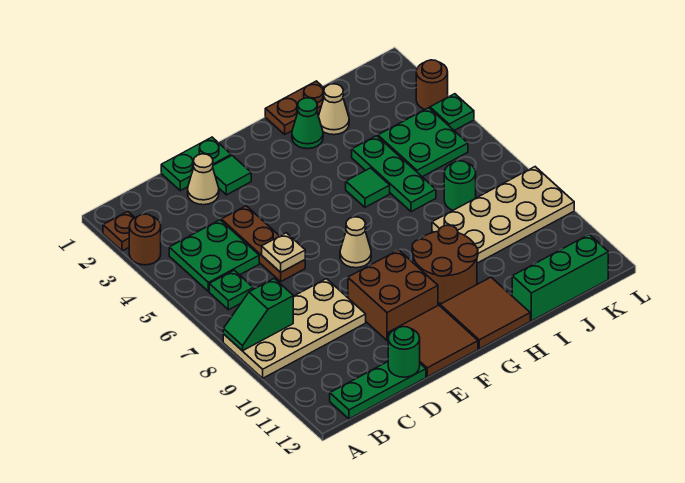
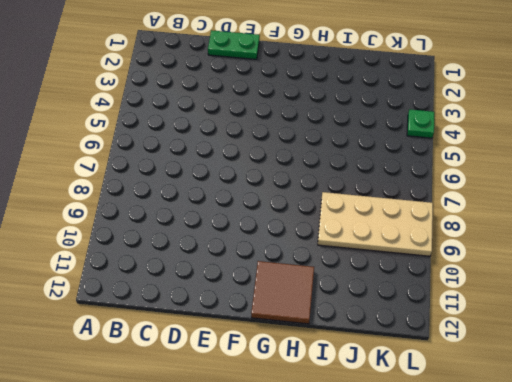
none -> brown plate A2 level 1
none -> brown round brick A3 level 1
none -> tan plate A8:D9 level 1

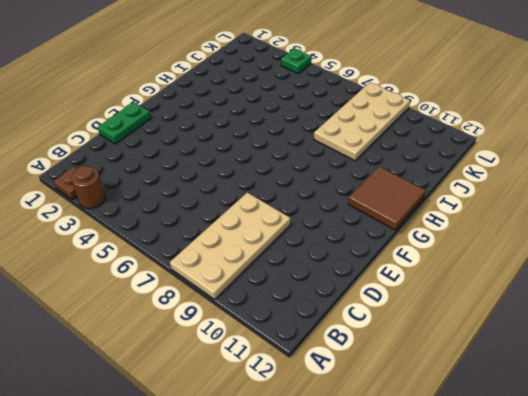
none -> green plate B4:C5 level 1
none -> green plate B6 level 1
none -> green plate B12:D12 level 1

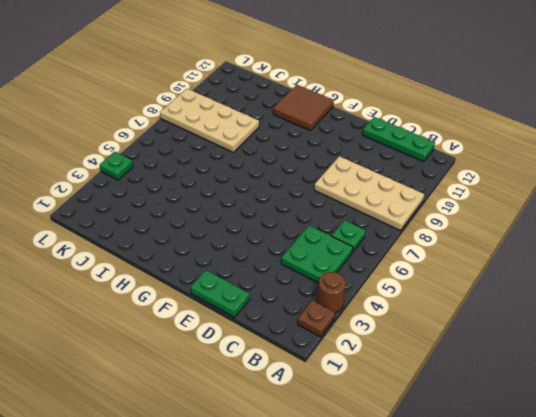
none -> tan cone D2 level 1
none -> brown plate D4:D6 level 1
none -> green tile E2 level 1

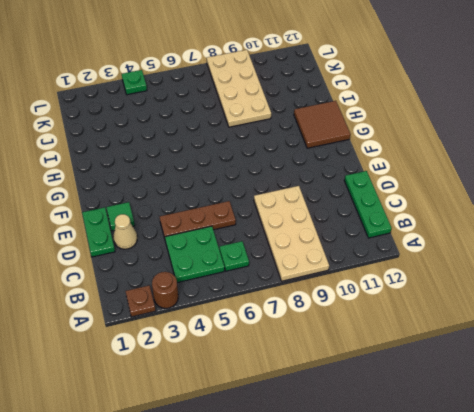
none -> brown brick E9:F10 level 1
none -> brown tile E11:F12 level 1
none -> tan cone F7 level 1

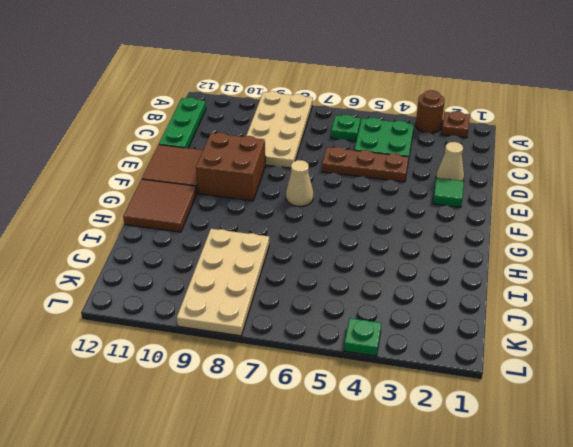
none -> green plate D1:E1 level 1
none -> brown round brick G9:H10 level 1
none -> brown plate H1:I1 level 1

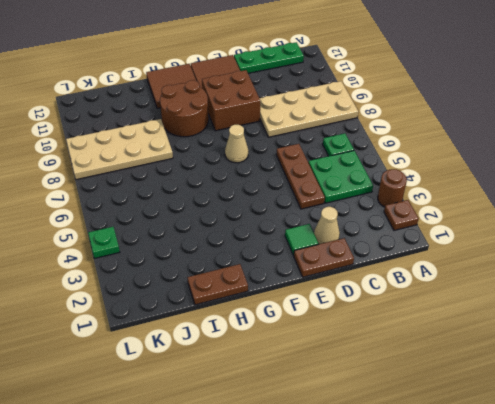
brown plate D1:E1 level 1 -> green plate D1:E1 level 1
none -> green cone H2 level 1
none -> green tile H5 level 1
none -> tan cone I2 level 1

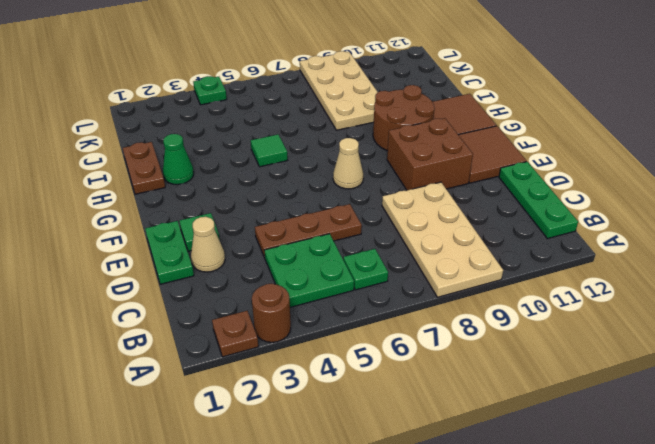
none -> tan cone I2 level 1
none -> green plate I4:I6 level 1
none -> green brick I12:K12 level 1

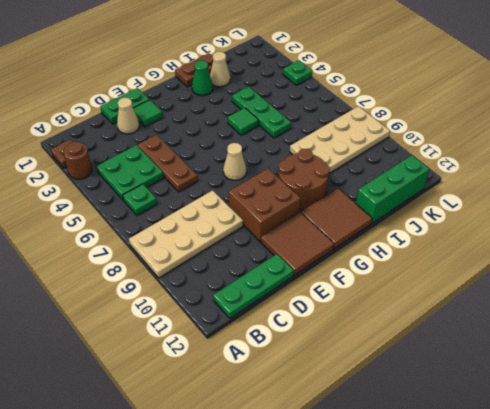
none -> green plate J4:K5 level 1
none -> green round brick J7 level 1
none -> brown round brick L3 level 1

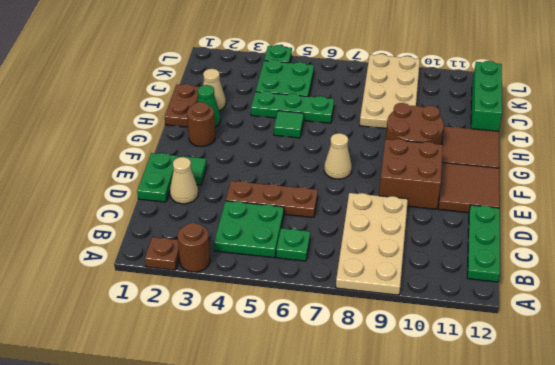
brown round brick G2 level 1 -> brown round brick L3 level 1
none -> green round brick J7 level 1
none -> green slope A8:B8 level 2 top B
none -> tan plate D6 level 2

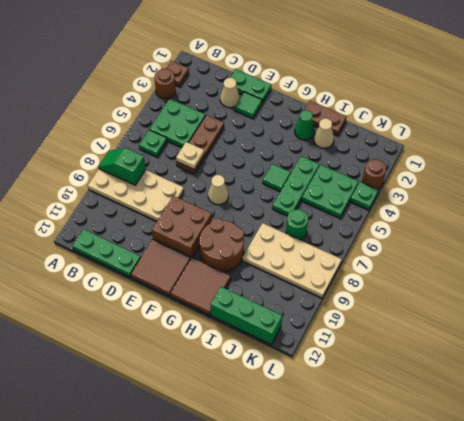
none -> green round brick D12 level 2

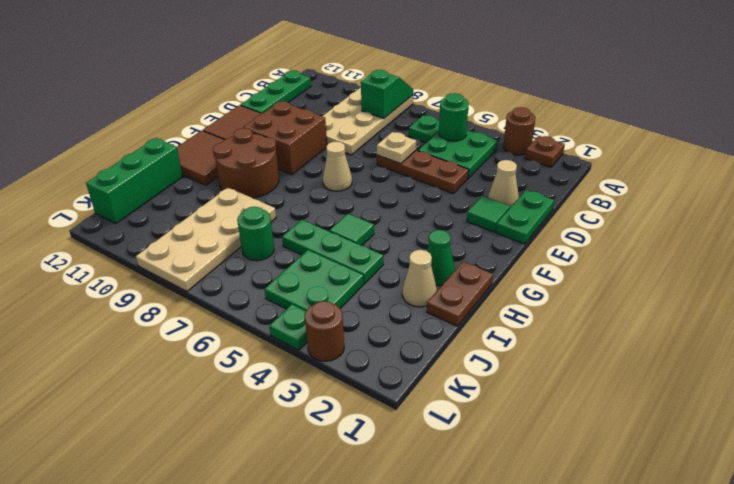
green round brick B5 level 2 -> green round brick D12 level 2

